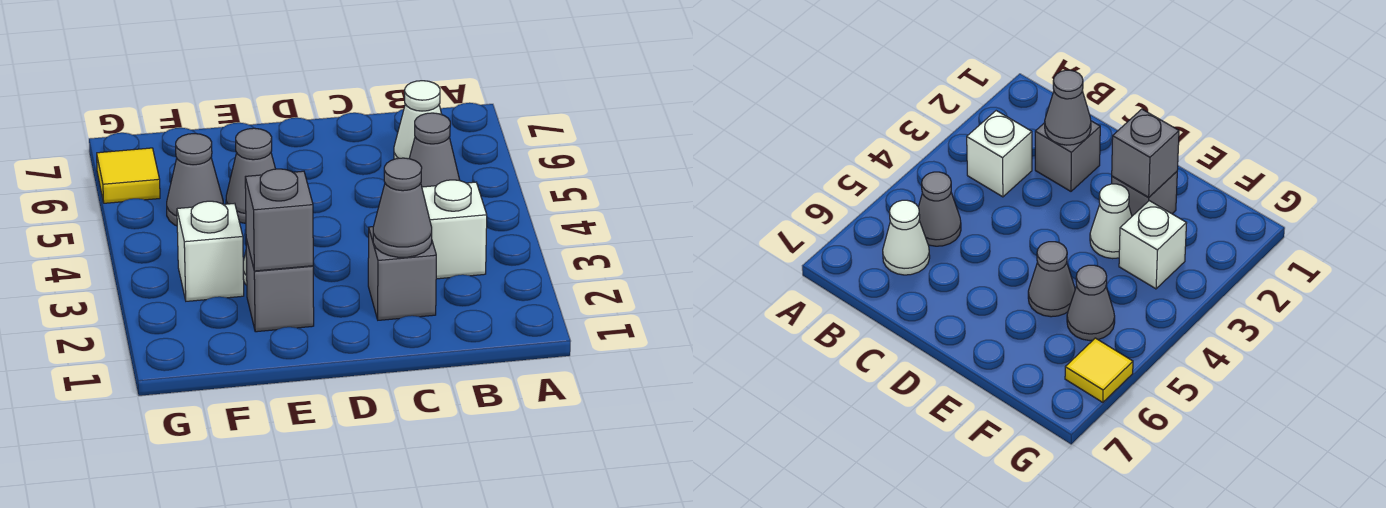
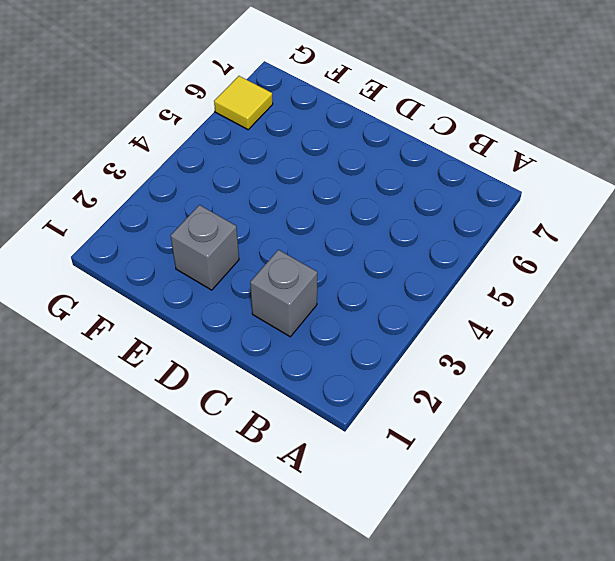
none -> white brick B3 level 1
none -> grey cone B5 level 1
none -> white cone B6 level 1

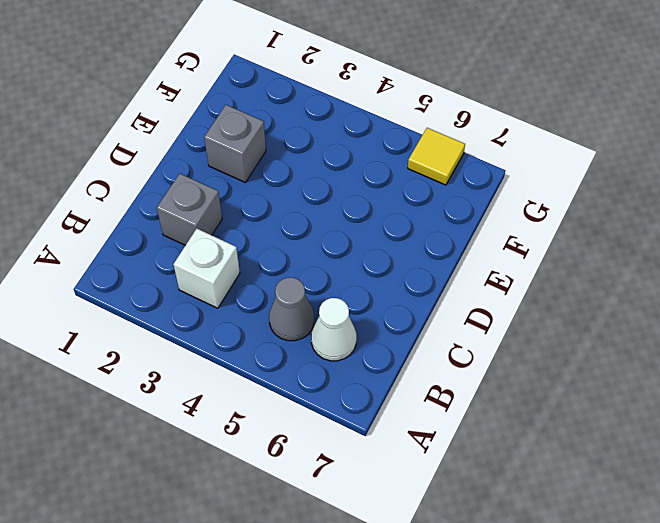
none -> white cone E3 level 1
none -> grey cone E5 level 1
none -> white brick F3 level 1

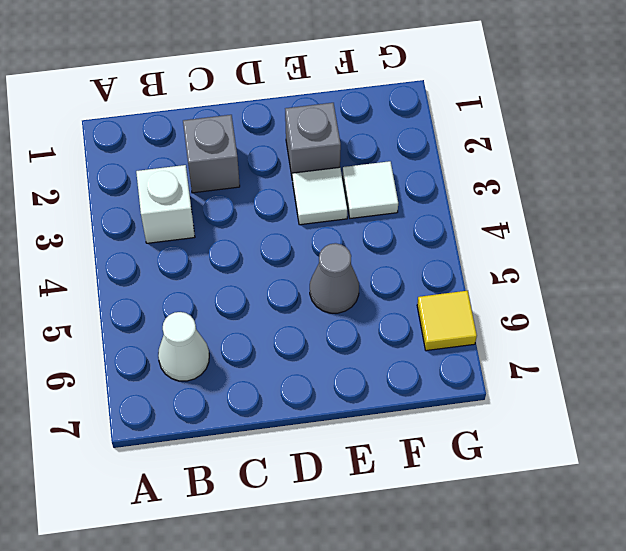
white tile E3 level 1 -> white cone E3 level 1
white tile F3 level 1 -> white brick F3 level 1
none -> grey cone B5 level 1
none -> grey cone F5 level 1
none -> grey cone C2 level 2

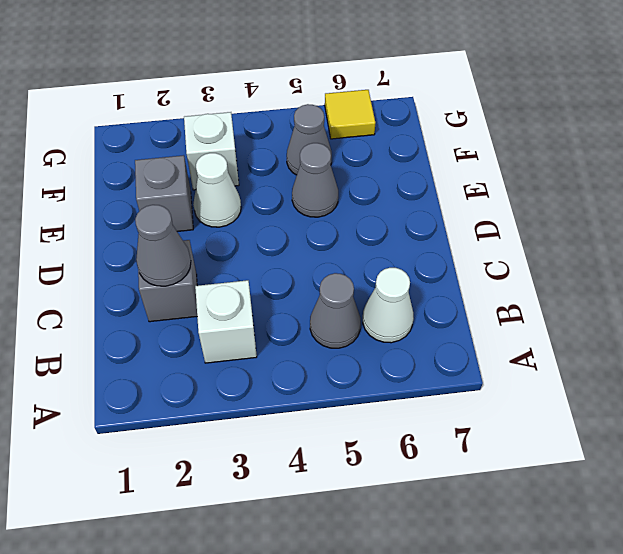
none -> grey brick E2 level 2

